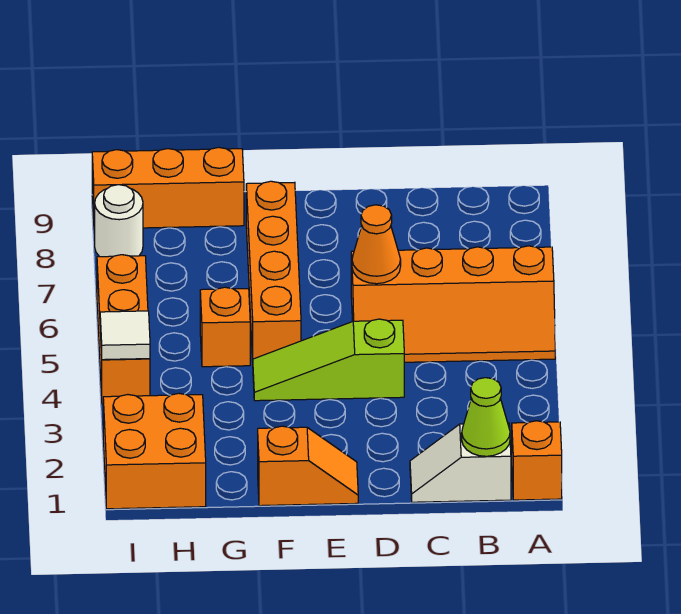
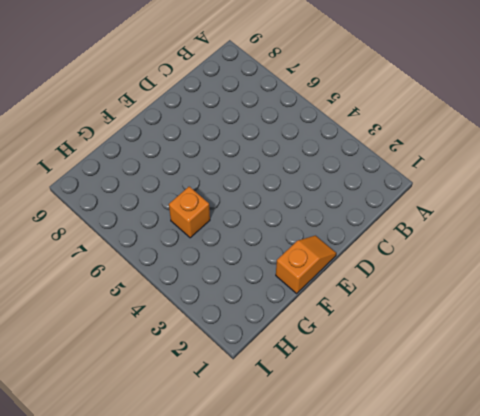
none -> orange brick A1 level 1
none -> orange slope A5:D6 level 1 top 6
none -> white slope B1:C1 level 1 top B

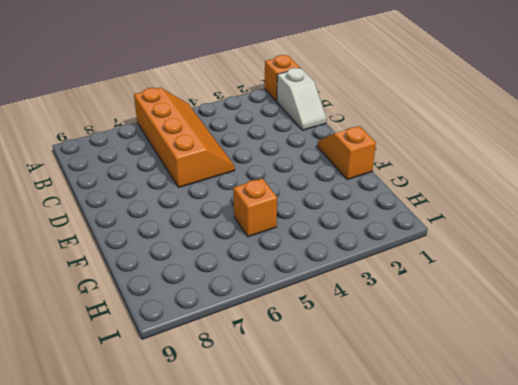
none -> lime slope D4:F4 level 1 top D
none -> orange brick F5:F8 level 1
none -> orange brick G9:I9 level 1

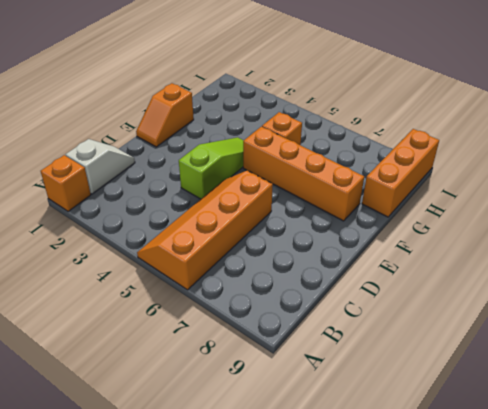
none -> orange brick H1:I2 level 1
none -> orange brick I4:I6 level 1
none -> white round brick I8 level 1

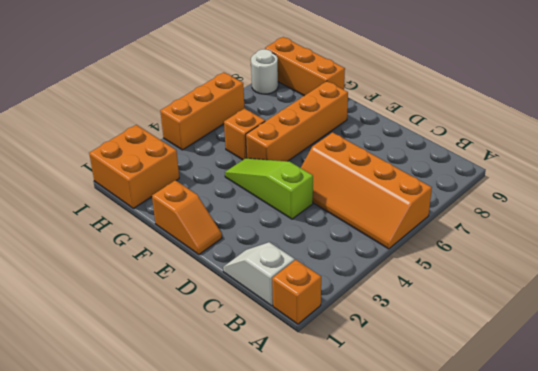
none -> lime cone B1 level 2
none -> orange cone D6 level 2
none -> white tile I4 level 2

